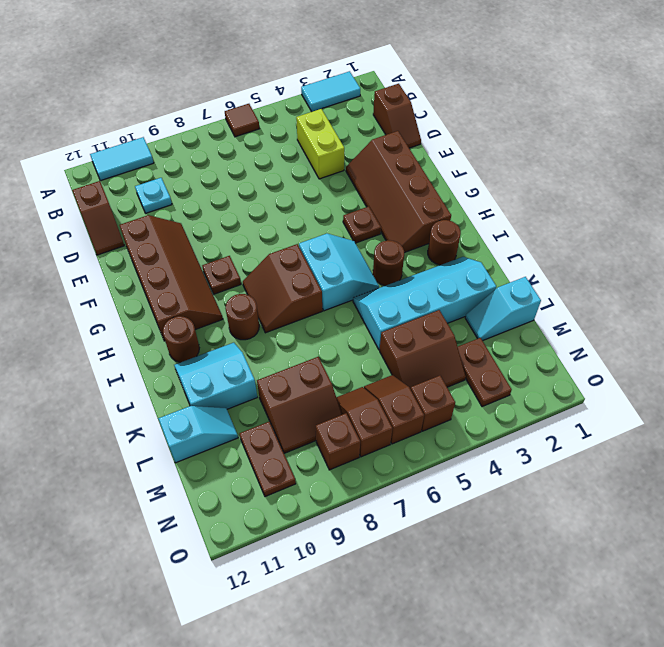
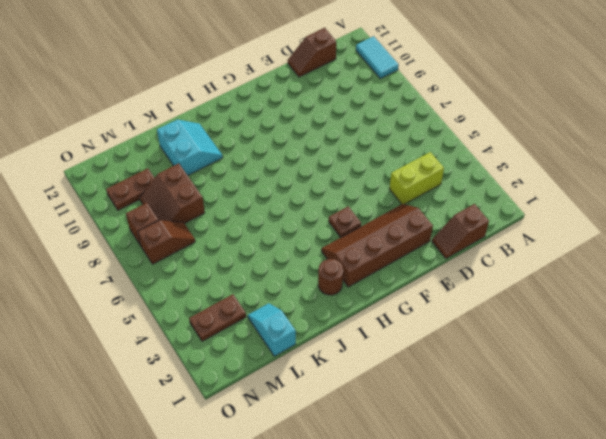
none -> cyan tile A2:A3 level 1
none -> brown tile A6 level 1
none -> cyan plate C10 level 1

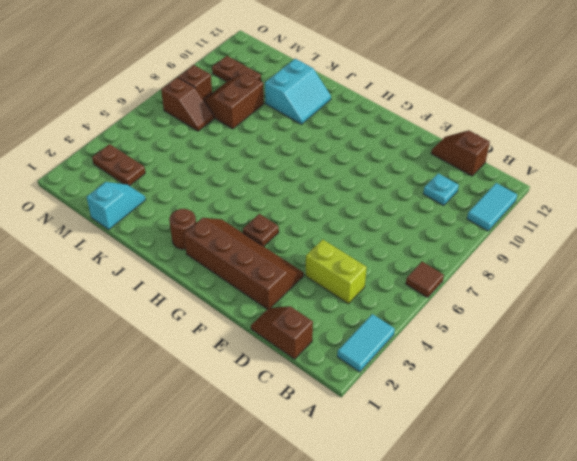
none -> brown slope E10:H11 level 1 top 11
none -> brown plate G9 level 1
none -> cyan slope H5:I6 level 1 top 6

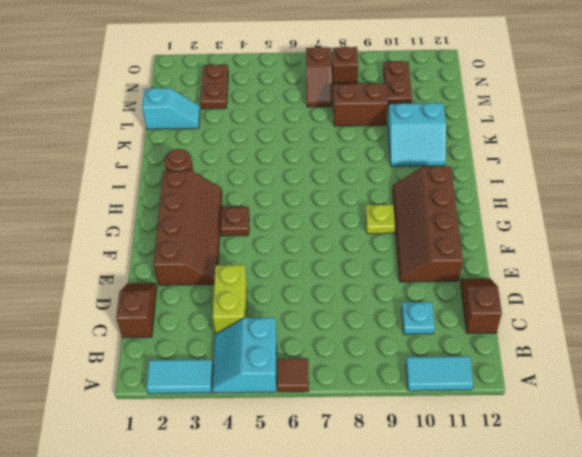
cyan slope A4:B5 level 1 top 5 -> cyan slope H5:I6 level 1 top 6
lime plate G9 level 1 -> brown plate G9 level 1
none -> brown slope H7:I8 level 1 top 7
none -> brown round brick I4 level 1
none -> brown round brick I9 level 1

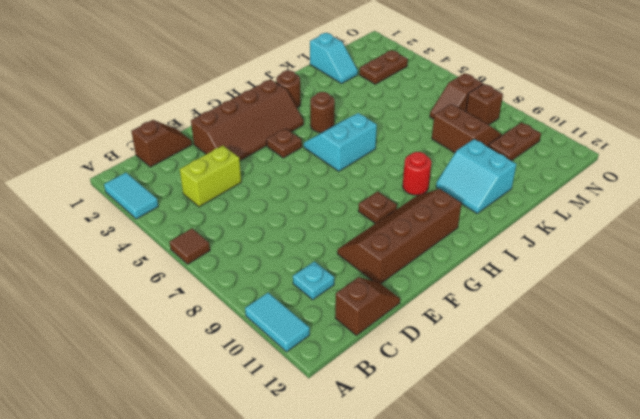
red round brick I9 level 1 -> brown round brick I9 level 1
none -> brown slope H7:I8 level 1 top 7
none -> brown round brick I11 level 1
none -> cyan slope J2:K5 level 1 top K

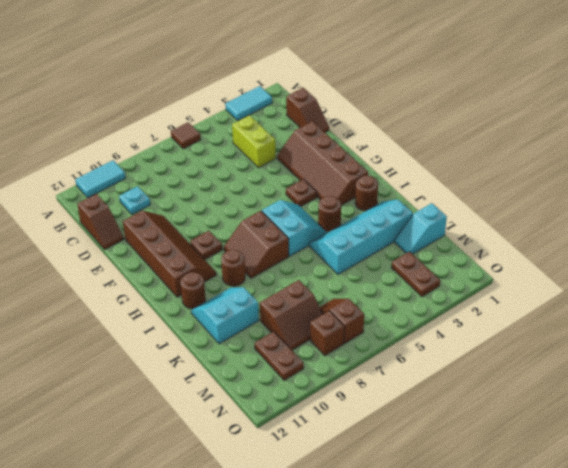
none -> brown slope L4:M5 level 1 top L
none -> cyan slope L11:L12 level 1 top 12
none -> brown slope M6:N6 level 1 top N

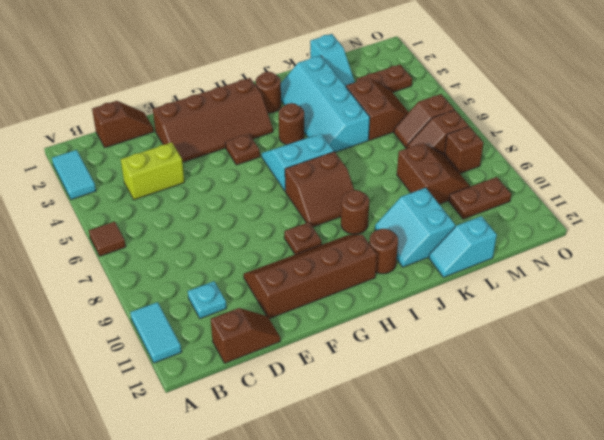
cyan slope K12:L12 level 1 top L -> cyan slope L11:L12 level 1 top 12
none -> brown brick N5 level 1

